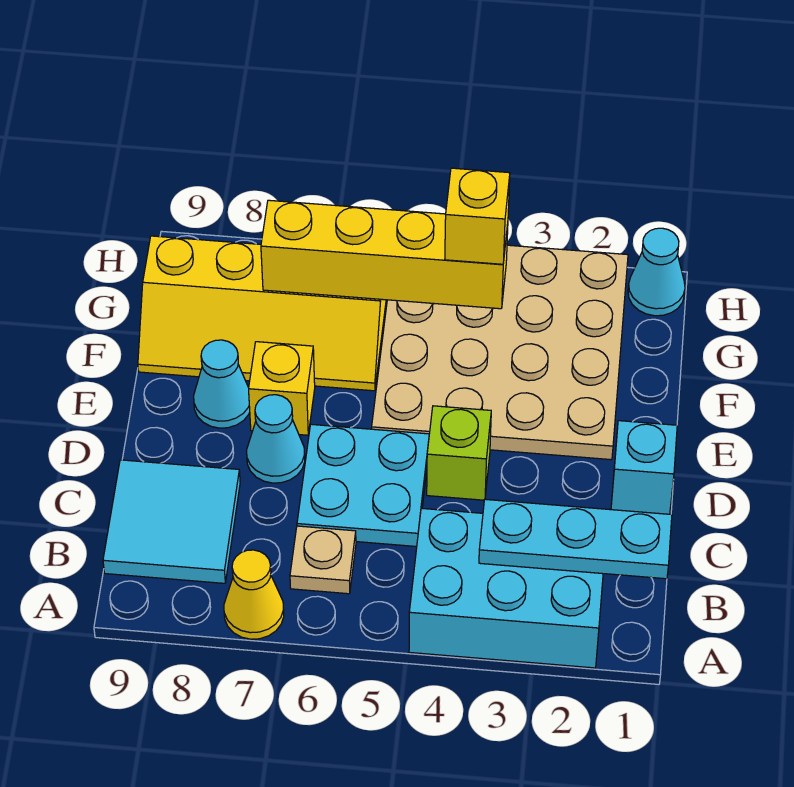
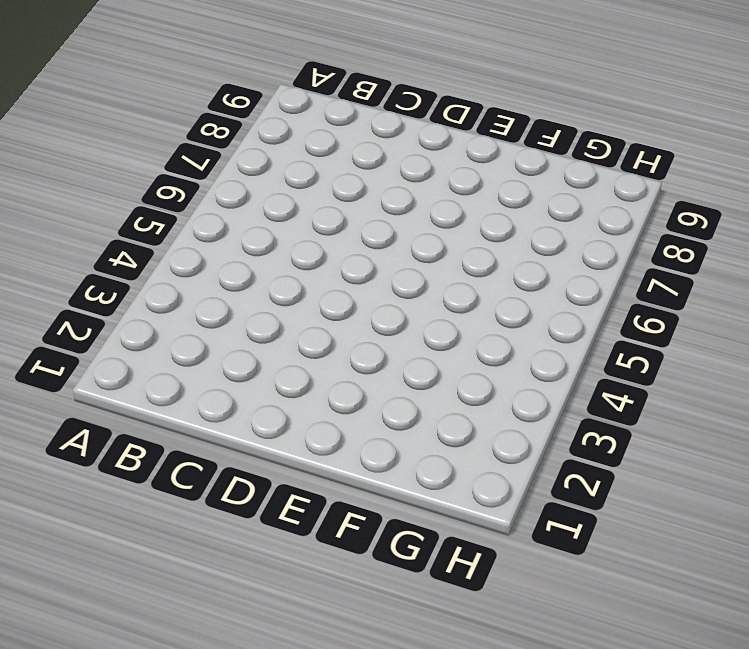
none -> cyan brick A2:B4 level 1
none -> yellow cone A7 level 1
none -> tan plate B6 level 1

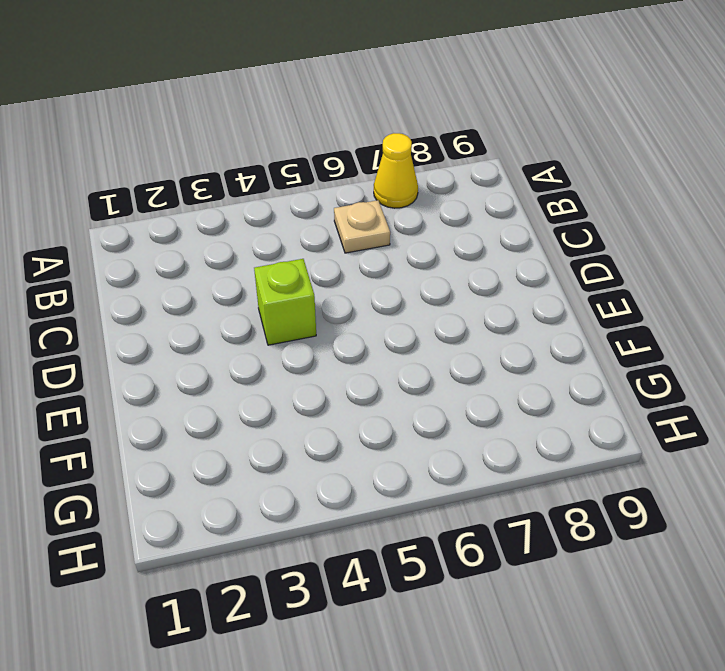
none -> cyan brick A2:B4 level 1
none -> cyan tile B8:C9 level 1
none -> cyan plate C5:D6 level 1

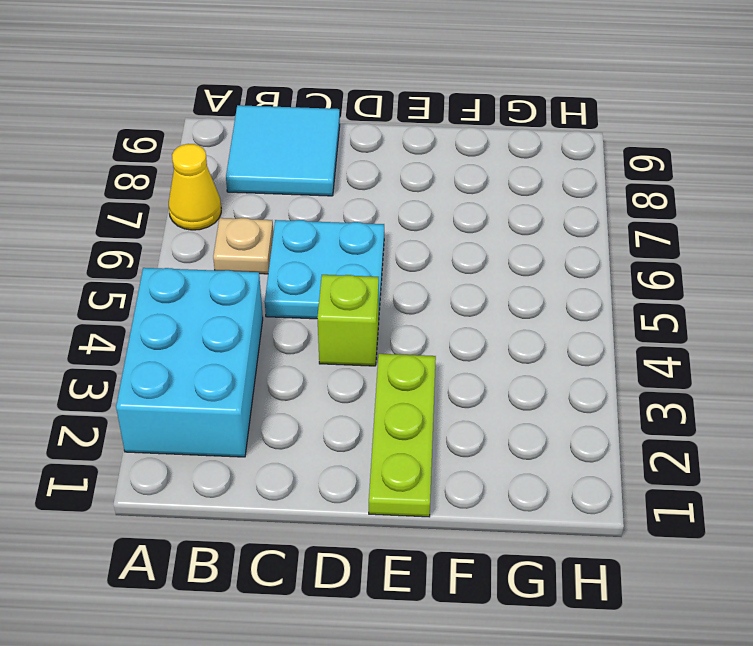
lime plate E1:E3 level 1 -> tan plate E2:H5 level 1
none -> cyan brick D1 level 1
none -> cyan cone D7 level 1
none -> yellow brick E7 level 1

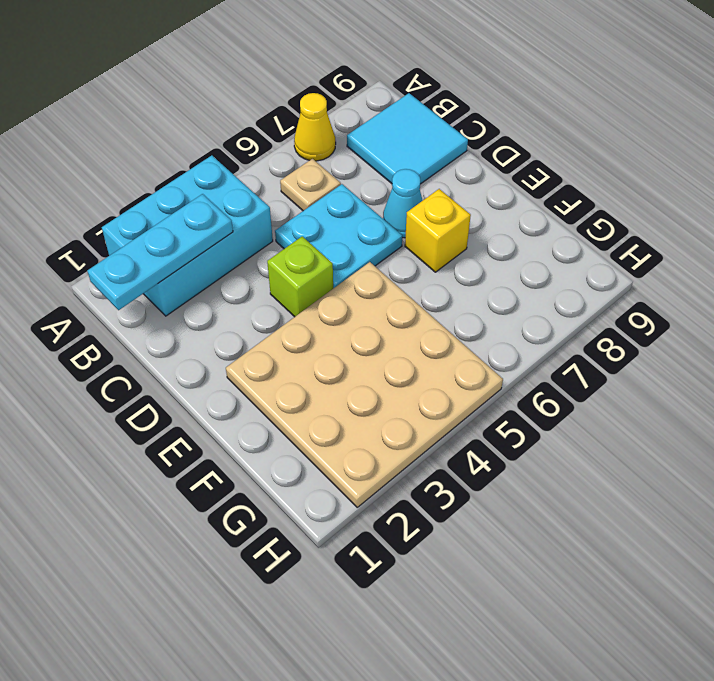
none -> cyan brick D1 level 1
none -> cyan cone E8 level 1
none -> yellow slope F6:G9 level 1 top G

